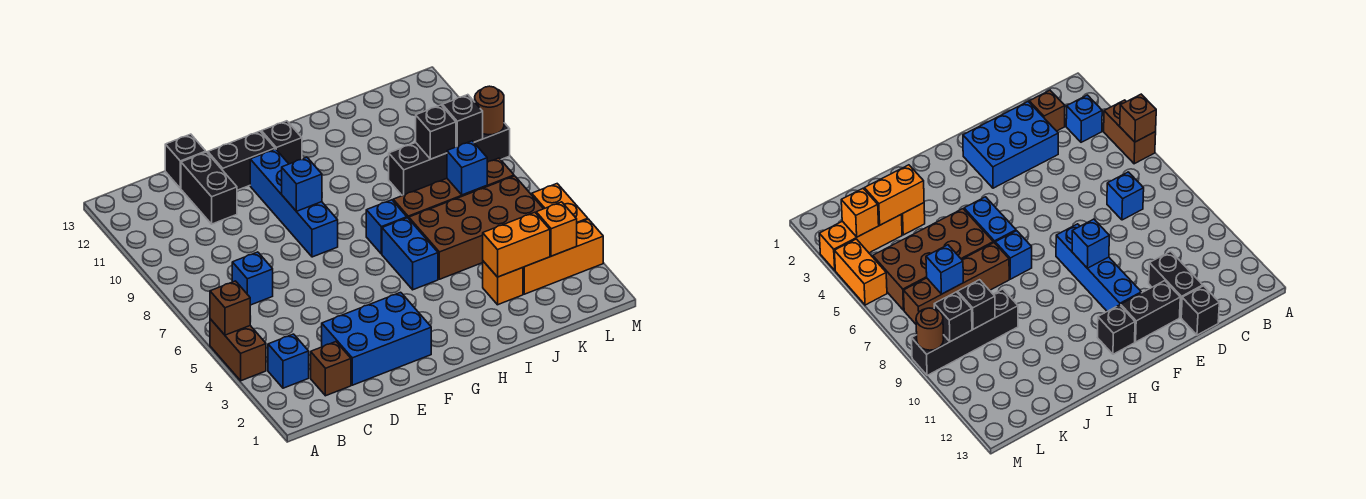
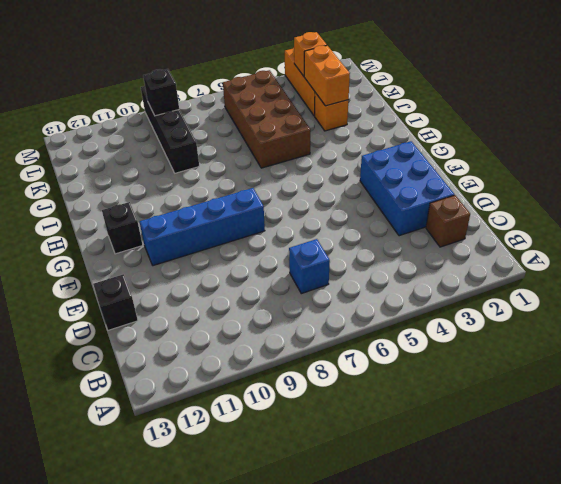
none -> brown brick A4:A5 level 1
none -> blue brick B3 level 1
none -> black brick D11:D12 level 1

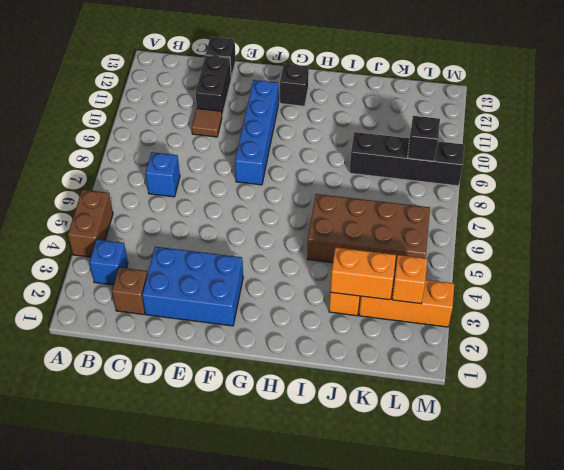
brown tile D10 level 1 -> none
none -> black brick E12:F12 level 1
none -> blue brick H5:H6 level 1
none -> blue brick H7 level 1

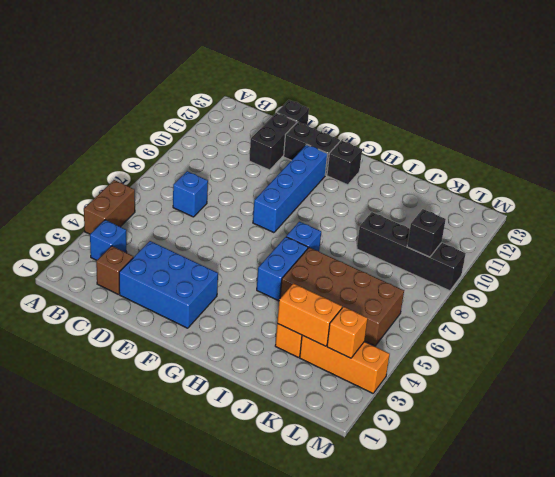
none -> brown brick I7:L7 level 1
none -> orange brick M4:M5 level 1
none -> brown brick A5 level 2

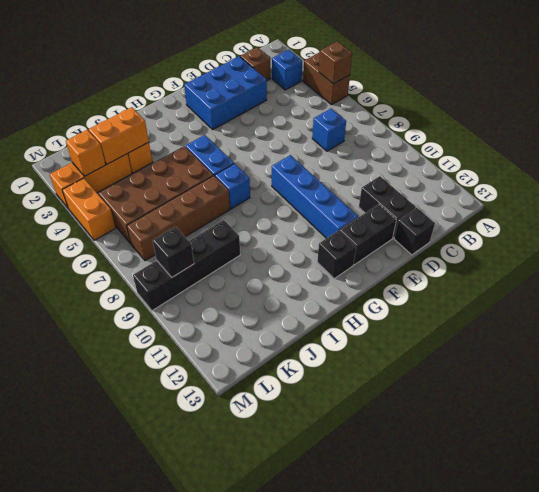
none -> blue brick F9 level 2
none -> blue brick K7 level 2
none -> black brick K9 level 2

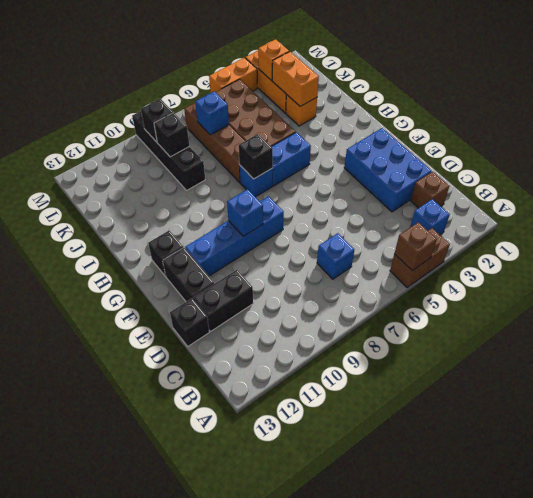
black brick H7 level 2 -> none
none -> brown round brick M9 level 2

